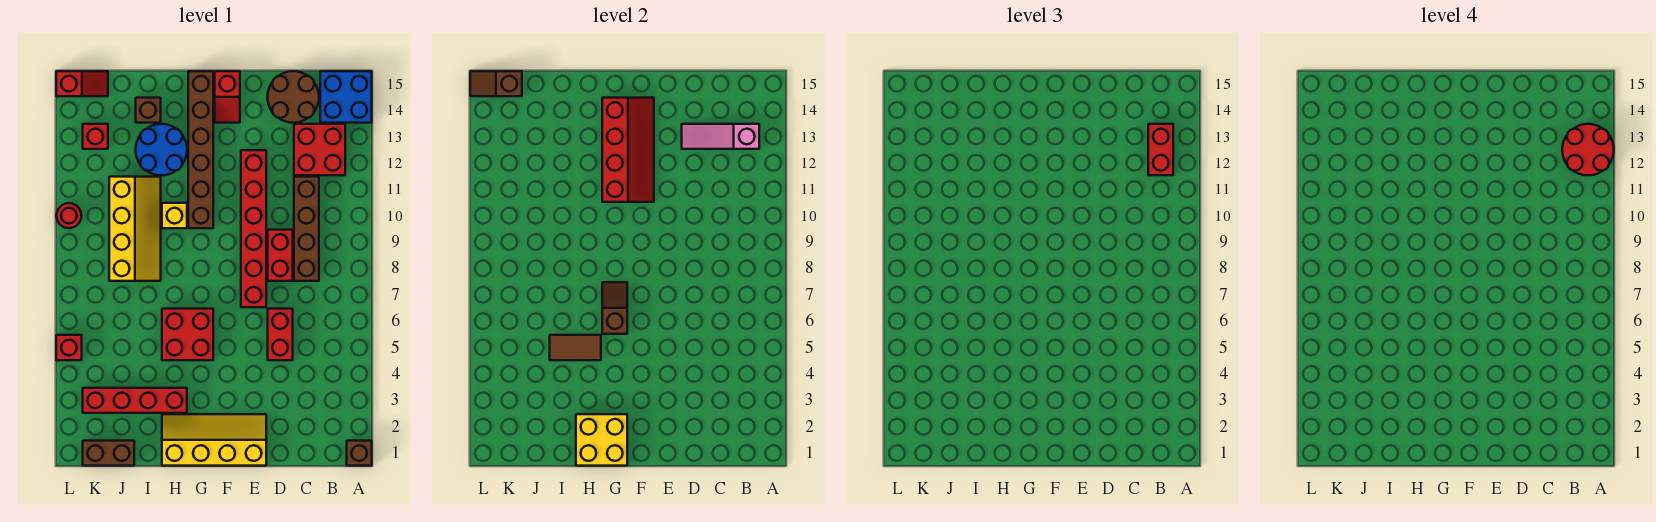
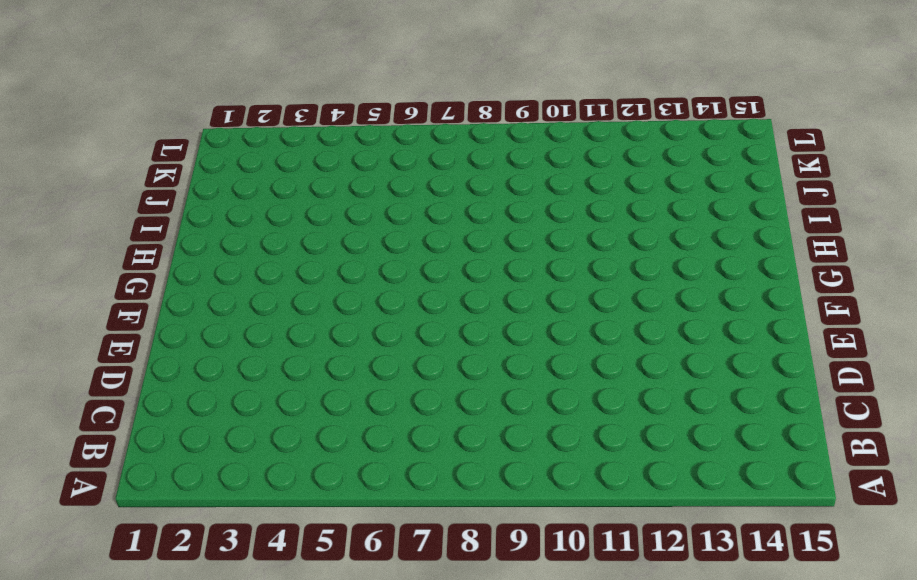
none -> brown brick A1 level 1
none -> blue brick A14:B15 level 1
none -> red brick B12:C13 level 1
none -> brown brick C8:C11 level 1

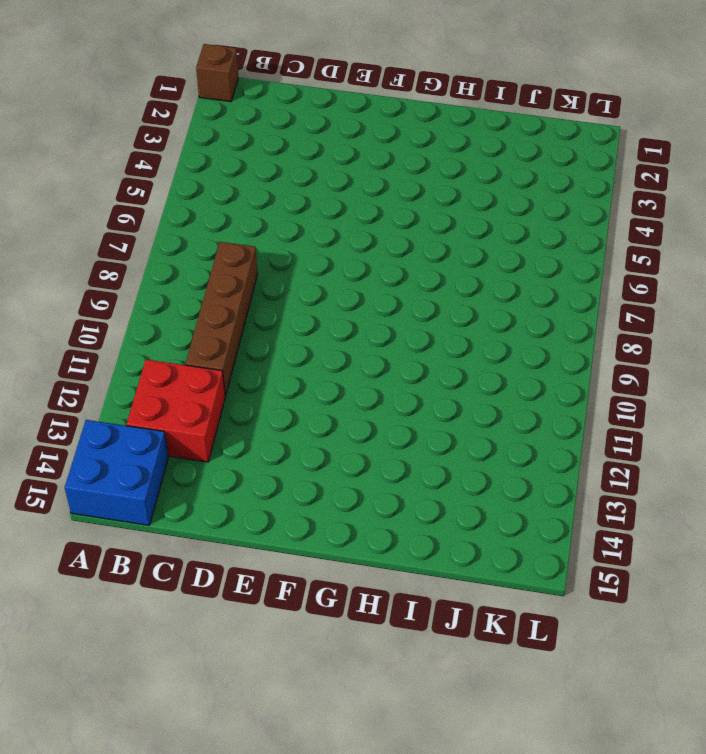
none -> brown round brick C14:D15 level 1
none -> red brick D5:D6 level 1
none -> red brick D8:D9 level 1
none -> yellow slope E1:H2 level 1 top 1

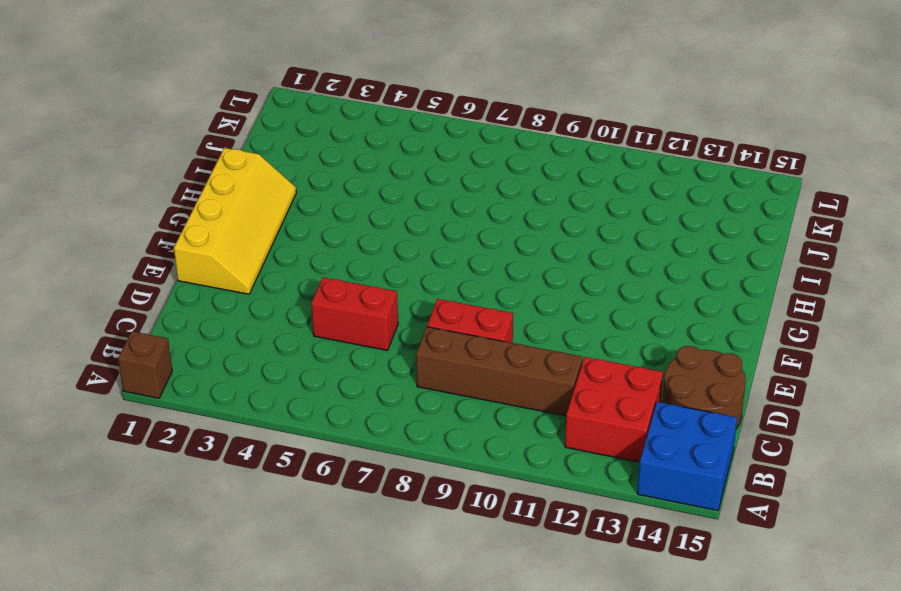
none -> red brick E7:E12 level 1
none -> red slope F14:F15 level 1 top 15
none -> red brick G5:H6 level 1
none -> brown brick G10:G15 level 1

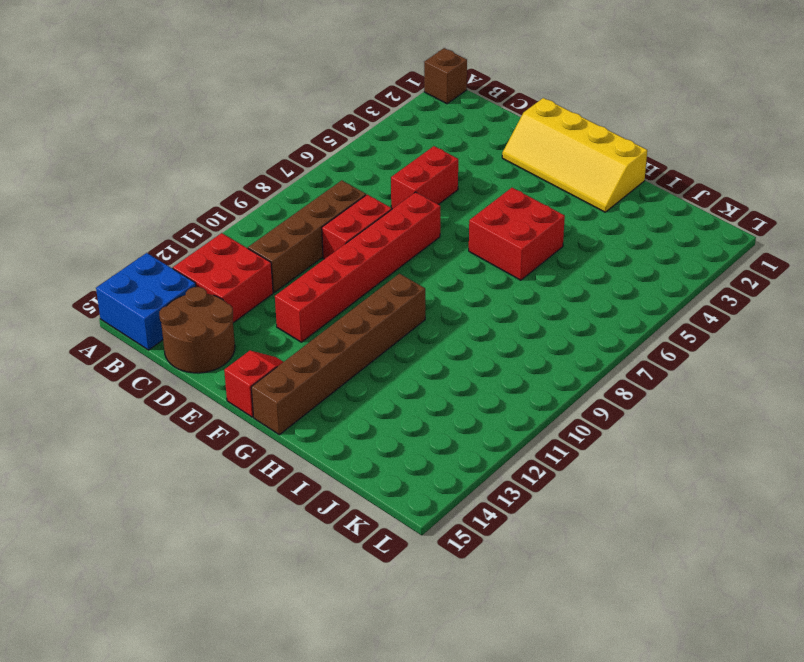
none -> red brick H3:K3 level 1
none -> yellow brick H10 level 1
none -> blue round brick H12:I13 level 1
none -> yellow slope I8:J11 level 1 top J

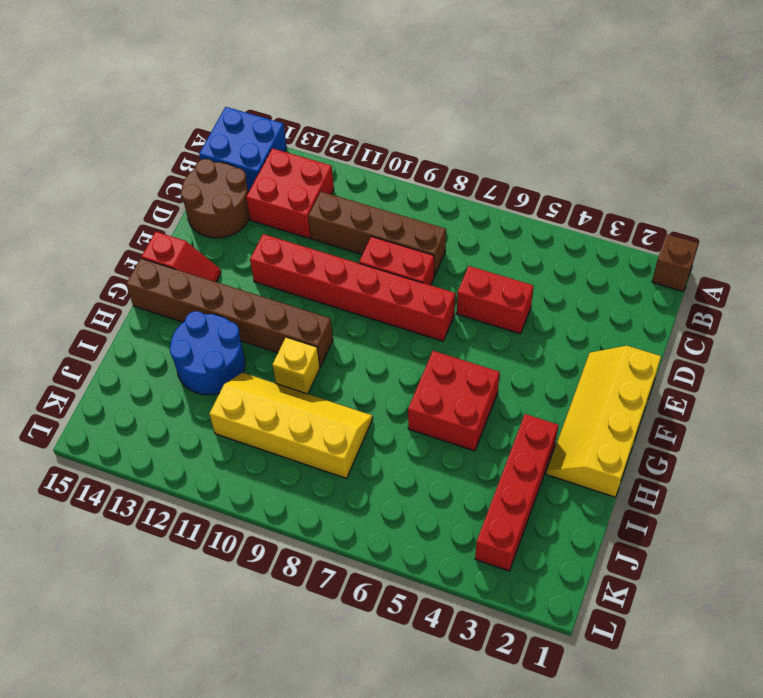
none -> brown brick I14 level 1
none -> brown brick J1:K1 level 1
none -> red brick K13 level 1
none -> red slope K15:L15 level 1 top L

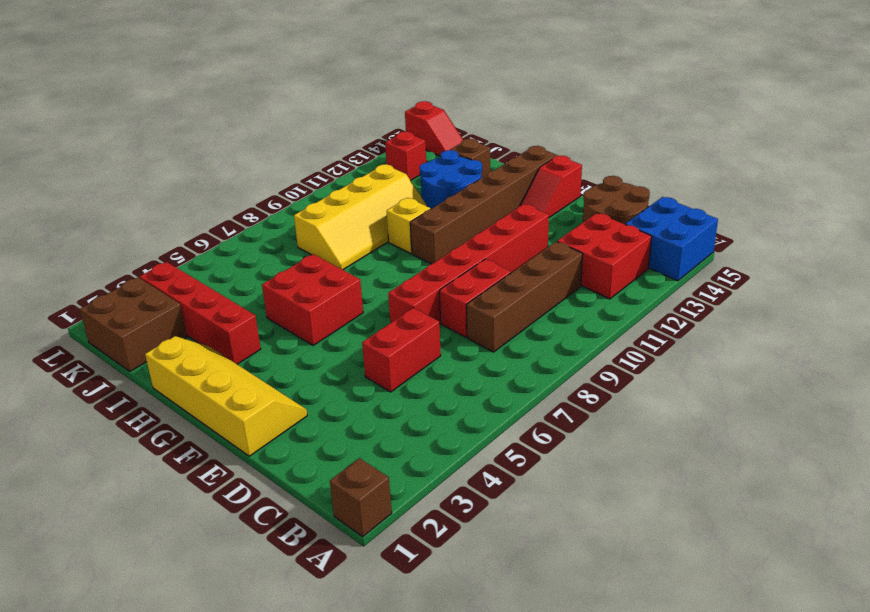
brown brick J1:K2 level 1 -> brown brick J1:K1 level 1
none -> red brick L5 level 1
none -> red round brick L10 level 1
none -> pink slope B13:D13 level 2 top B
none -> red slope F11:G14 level 2 top G

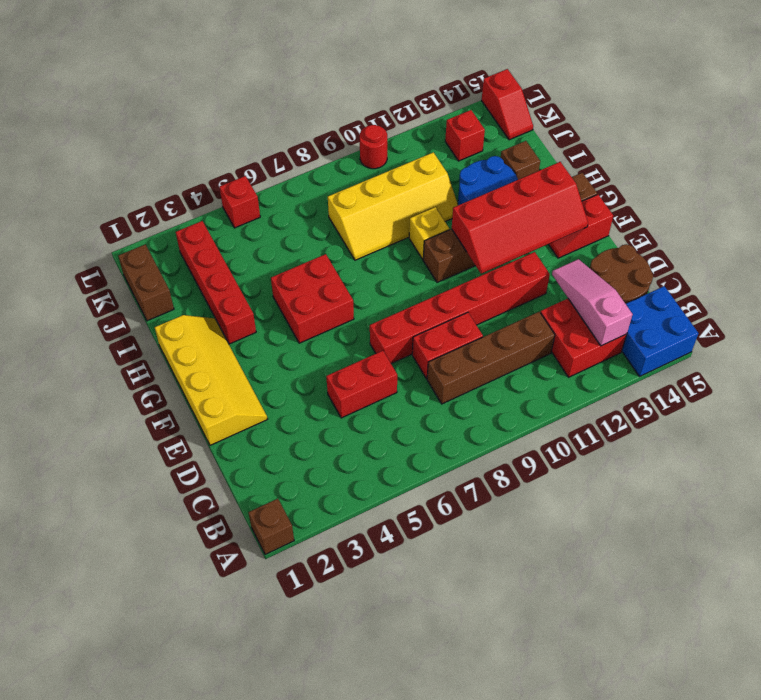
none -> yellow brick G1:H2 level 2
none -> brown slope G6:G7 level 2 top 6
none -> brown tile H5:I5 level 2
none -> brown slope K15:L15 level 2 top K

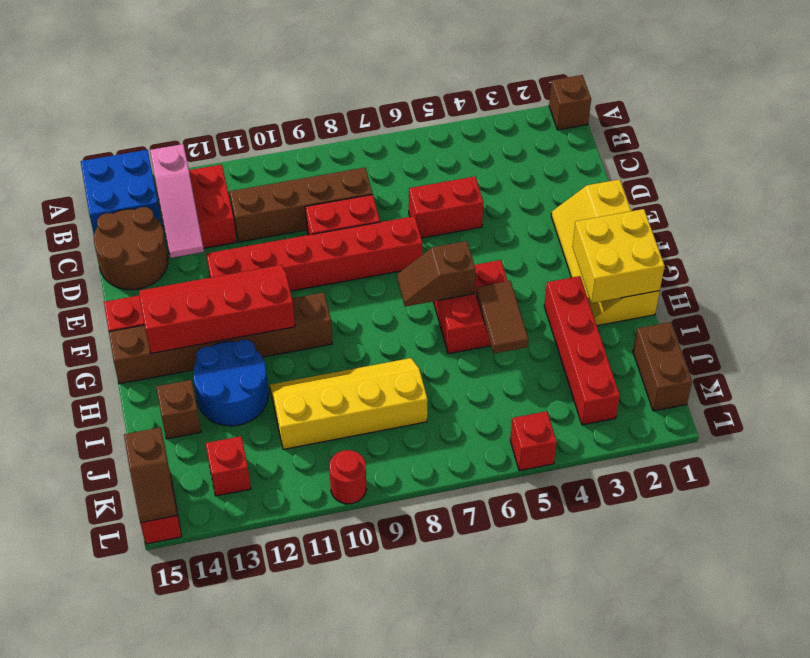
none -> yellow brick H10 level 1
none -> red brick B12:B13 level 3
none -> red round brick A12:B13 level 4

